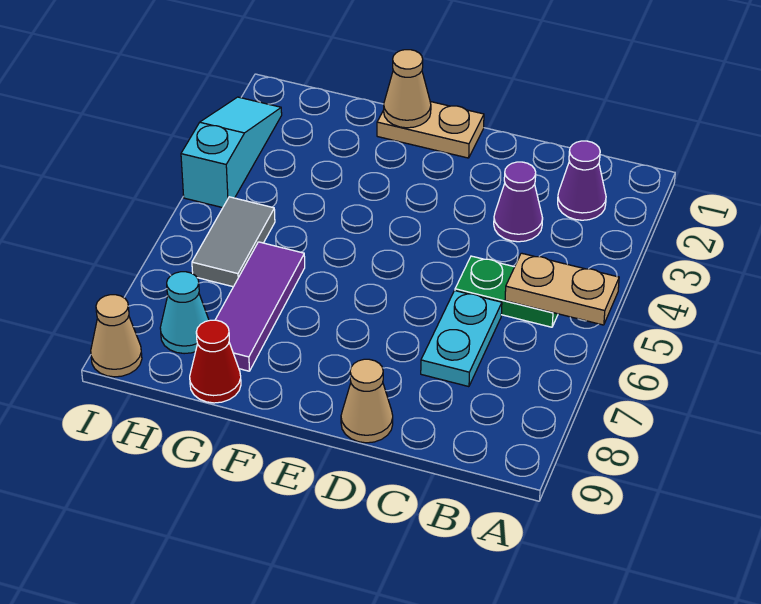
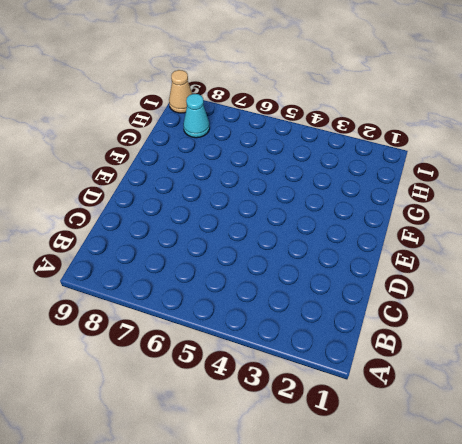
none -> purple cone B2 level 1
none -> green plate B5:C5 level 1
none -> purple cone C3 level 1

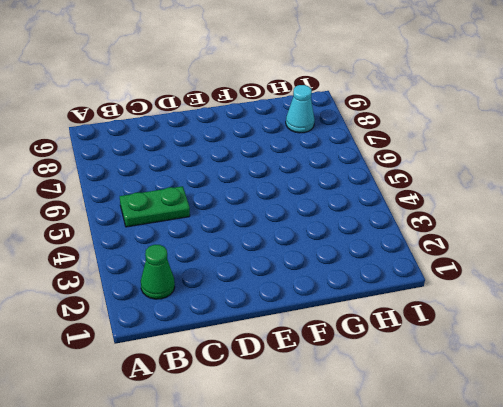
green cone B2 level 1 -> purple cone B2 level 1
none -> purple cone C3 level 1
none -> cyan plate C6:C7 level 1
none -> tan cone D9 level 1

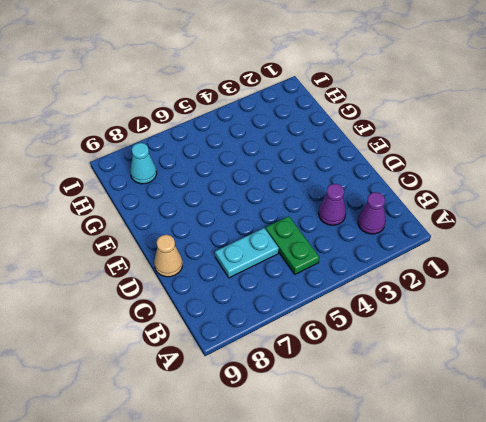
none -> tan plate E1:F1 level 1
none -> purple tile G6:G8 level 1
none -> red cone G9 level 1

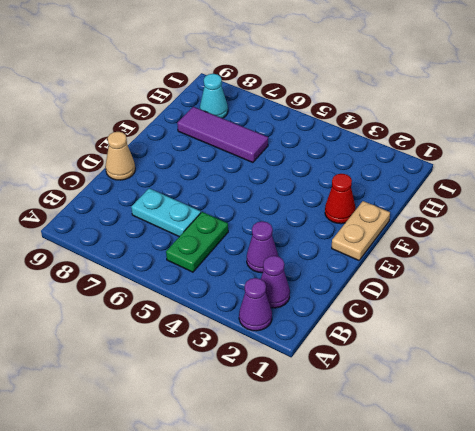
purple cone A2 level 1 -> none
red cone F2 level 1 -> red cone G9 level 1
none -> grey tile H5:H6 level 1
none -> cyan slope I2:I4 level 1 top 4
none -> tan cone I9 level 1

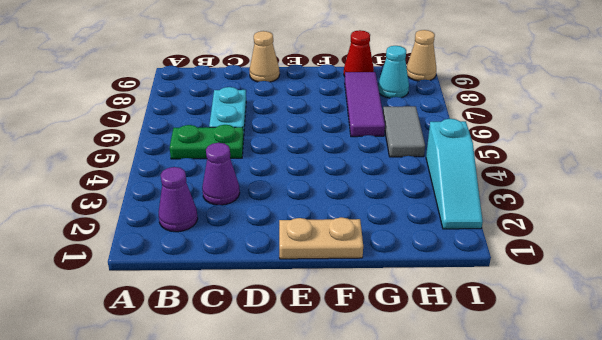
none -> tan plate A5:B5 level 2
none -> tan cone F1 level 2

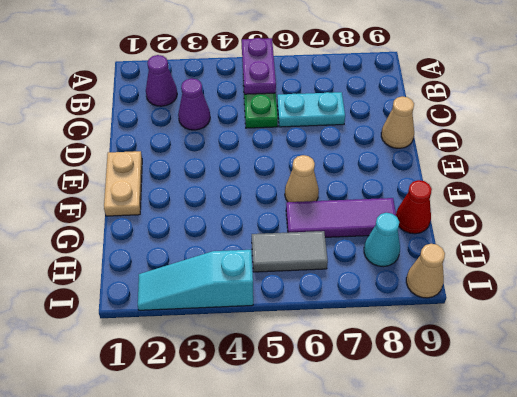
purple plate A5:B5 level 2 -> tan plate A5:B5 level 2
tan cone F6 level 1 -> tan cone F1 level 2

